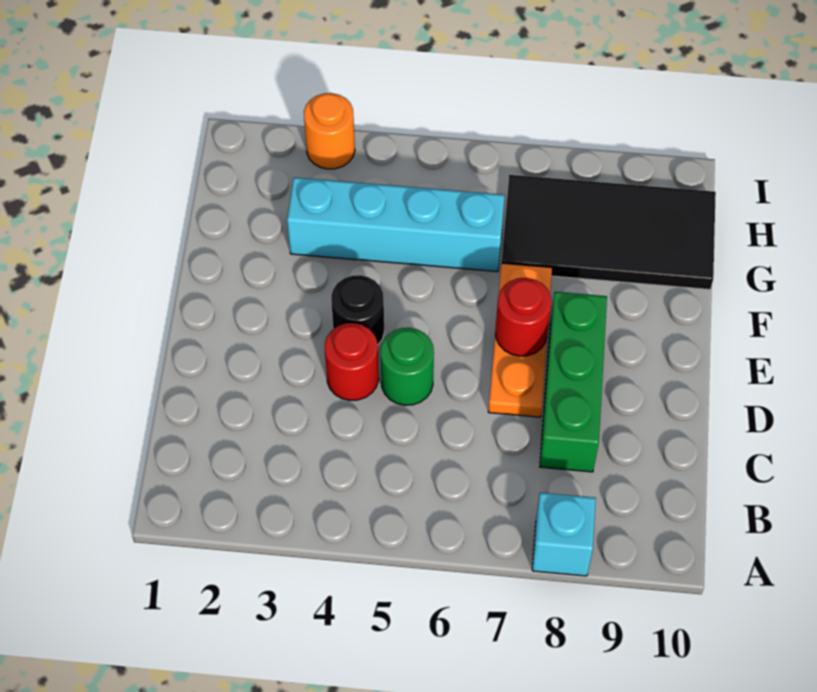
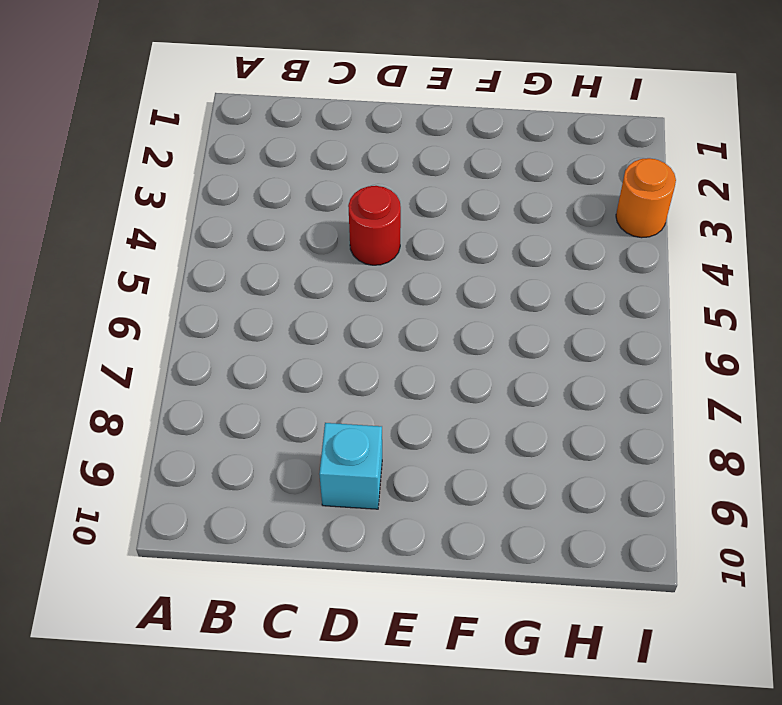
cyan brick D9 level 1 -> cyan brick A8 level 1
none -> green brick C8:E8 level 1
none -> green round brick D5 level 1

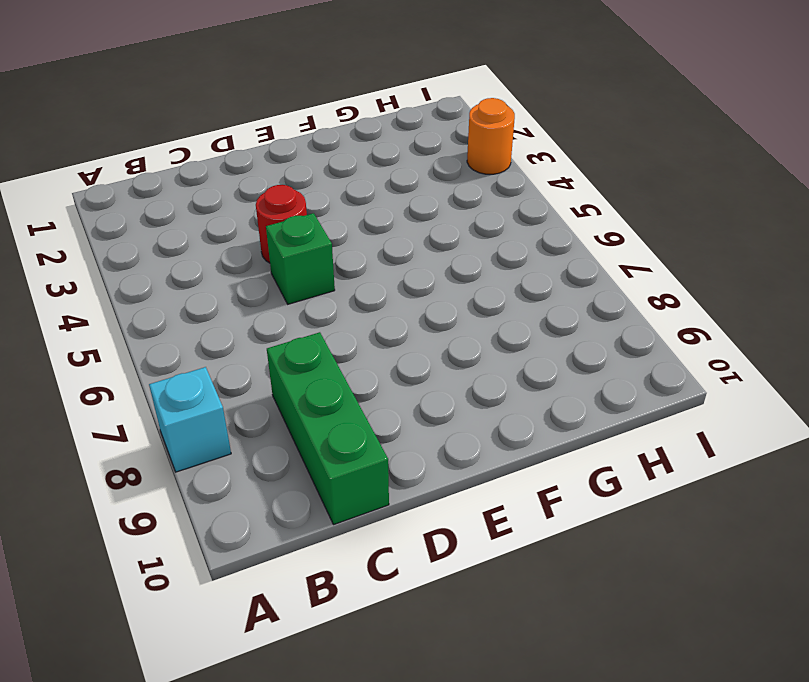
green brick C8:C10 level 1 -> green brick C8:E8 level 1
green brick D5 level 1 -> green round brick D5 level 1
none -> orange plate D7:F7 level 1
none -> black round brick E4 level 1

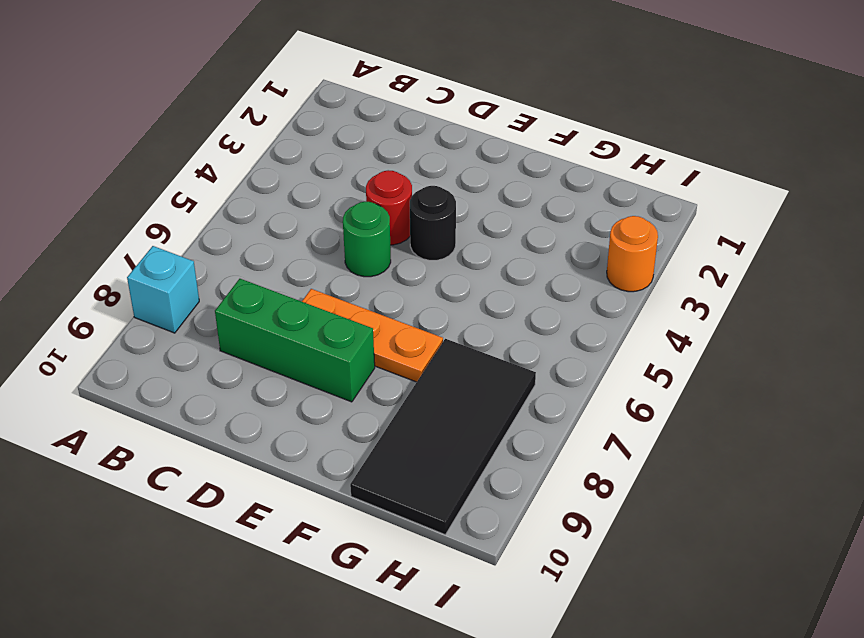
none -> cyan brick G3:G6 level 1
none -> red round brick E7 level 2

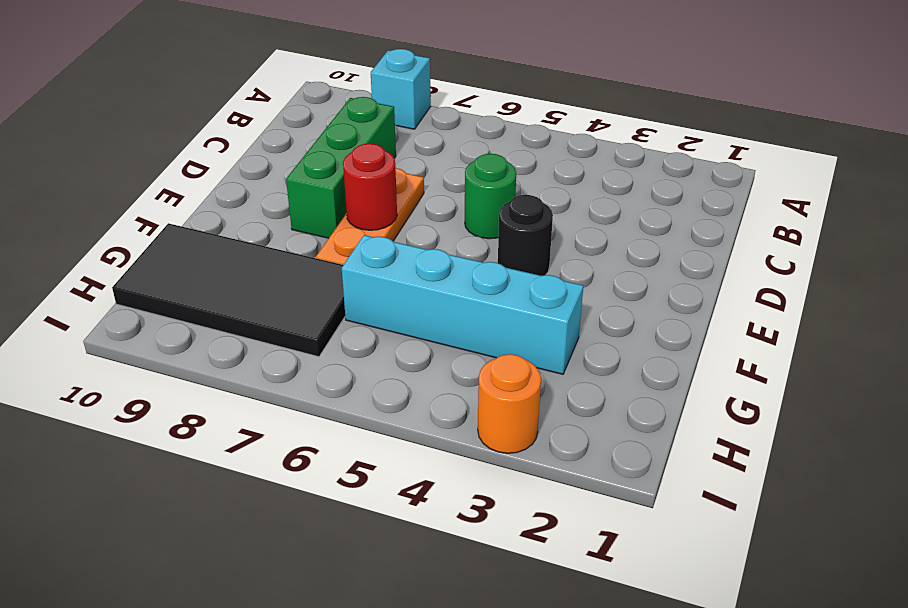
none -> red round brick D4 level 1

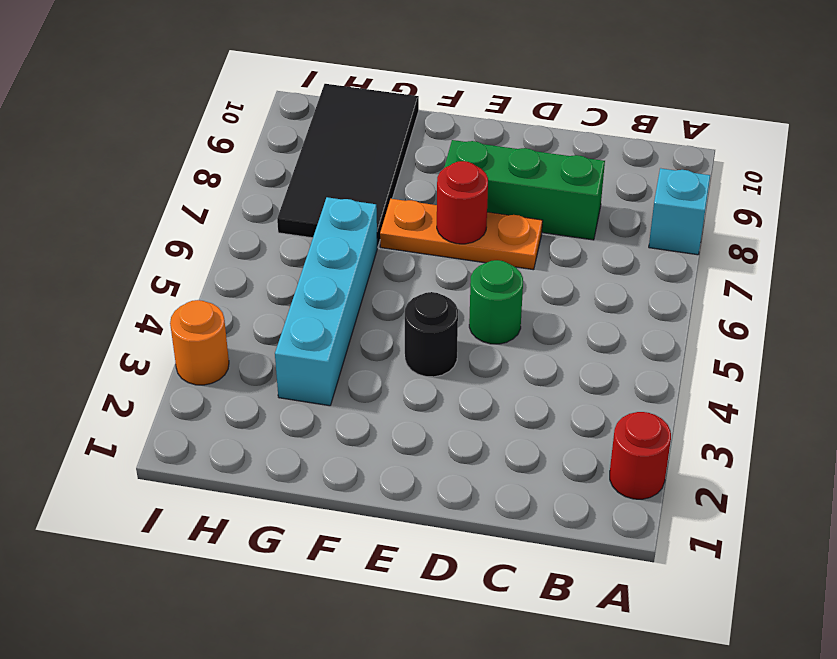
red round brick A2 level 1 -> red round brick D4 level 1

